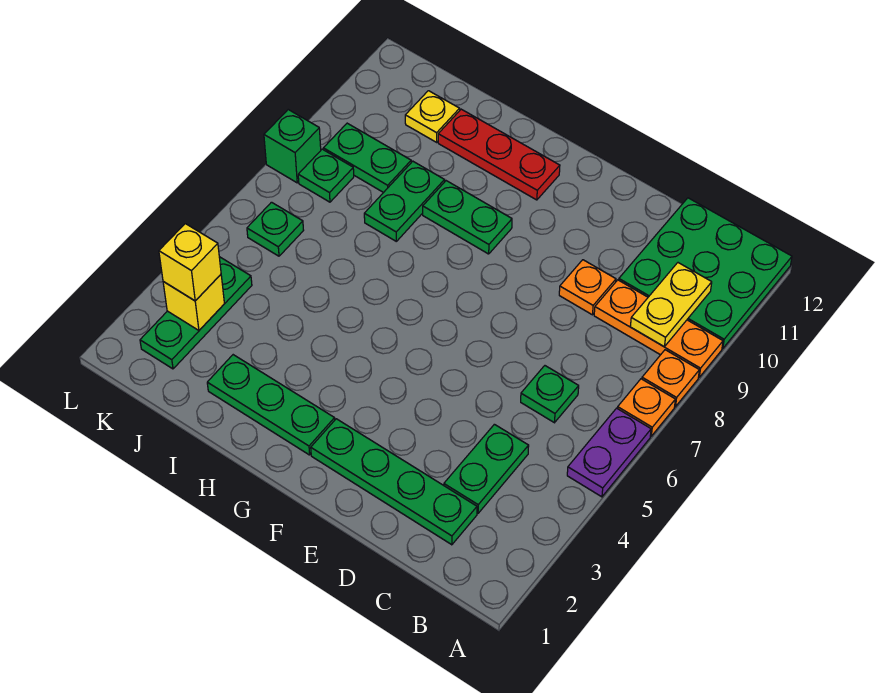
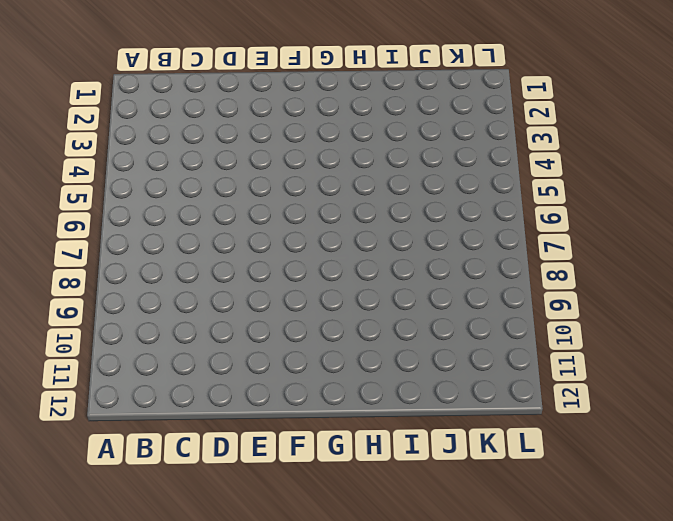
none -> purple plate A5:A6 level 1
none -> orange plate A7 level 1
none -> orange plate A8 level 1

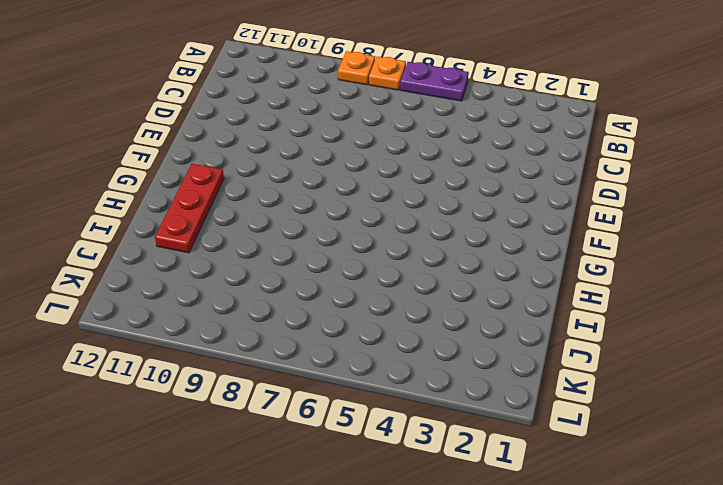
none -> orange plate A9:C9 level 1
none -> green plate A10:C12 level 1
none -> green plate C2:F2 level 1

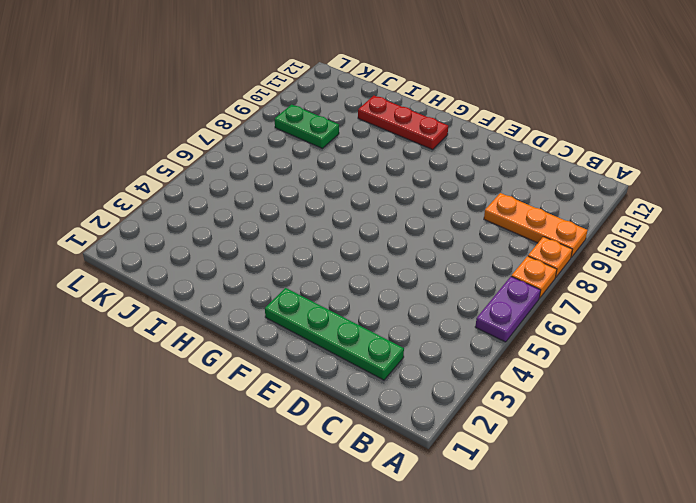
none -> green plate A10:C12 level 1
none -> green plate C3:C4 level 1
none -> green plate C6 level 1

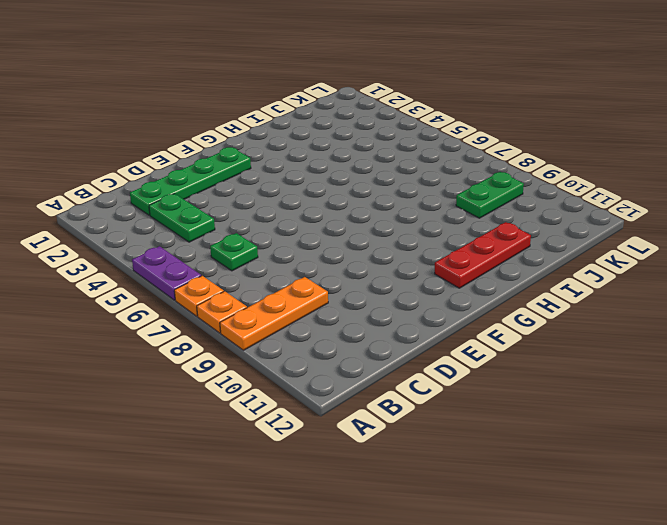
none -> green plate A10:C12 level 1
none -> orange plate D9 level 1
none -> green plate G2:I2 level 1

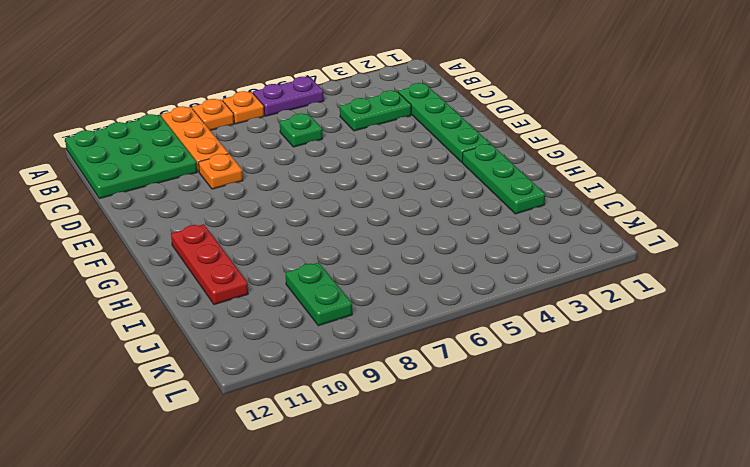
none -> green plate G9:H9 level 1
none -> green plate I8:I9 level 1
none -> yellow plate J11 level 1

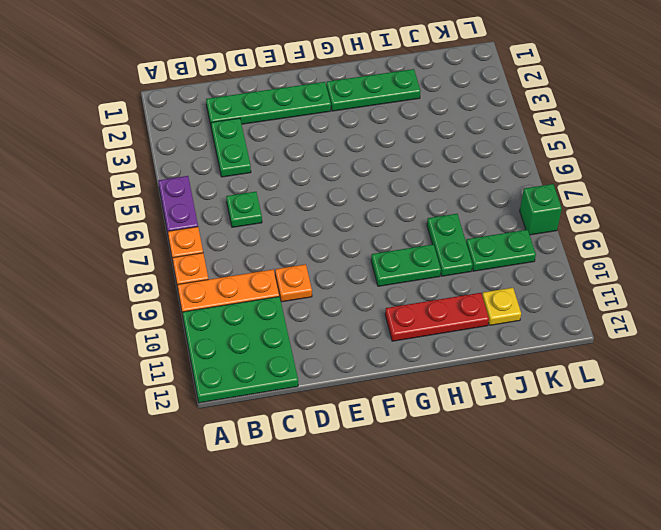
none -> green plate K2:K4 level 1
none -> green plate K6 level 1
none -> green plate K8 level 1

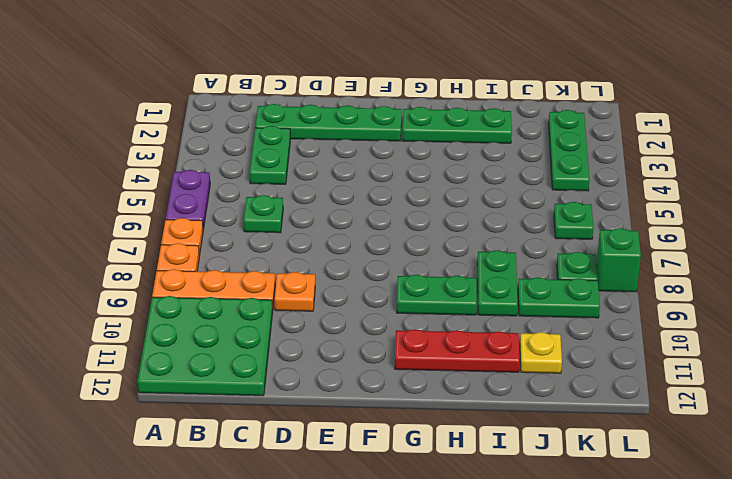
none -> yellow plate B9:B10 level 2
none -> yellow brick K3 level 2
none -> yellow brick K3 level 3

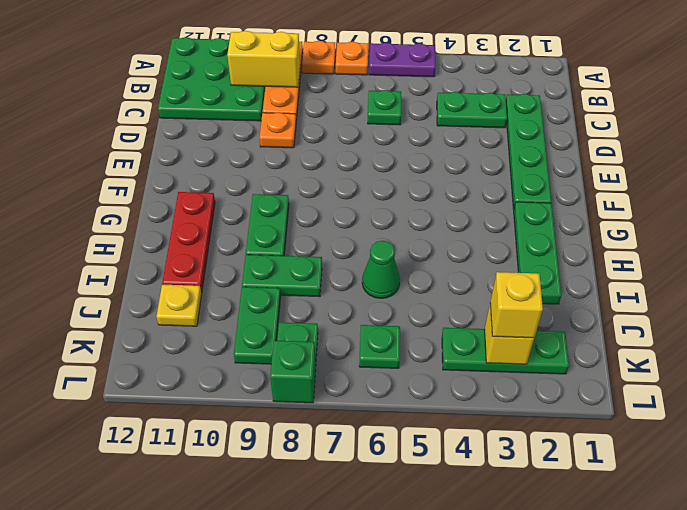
yellow brick B9:B10 level 2 -> yellow plate B9:B10 level 2
green cone I6 level 1 -> none

